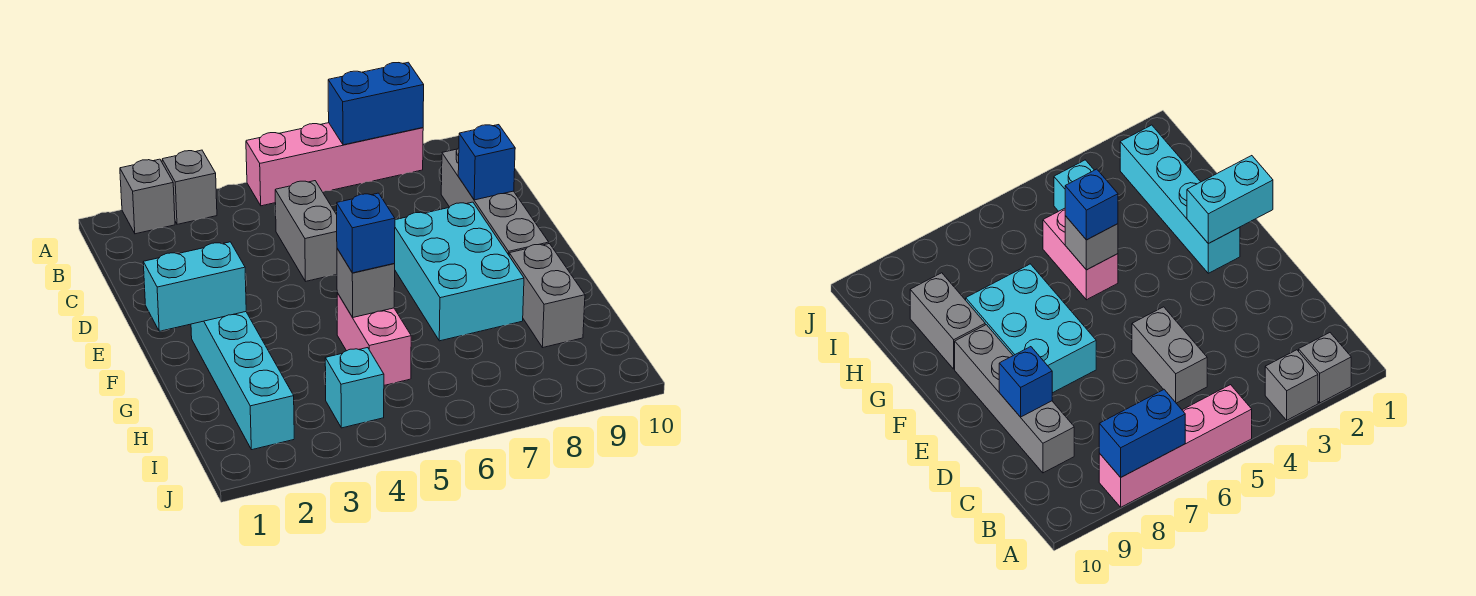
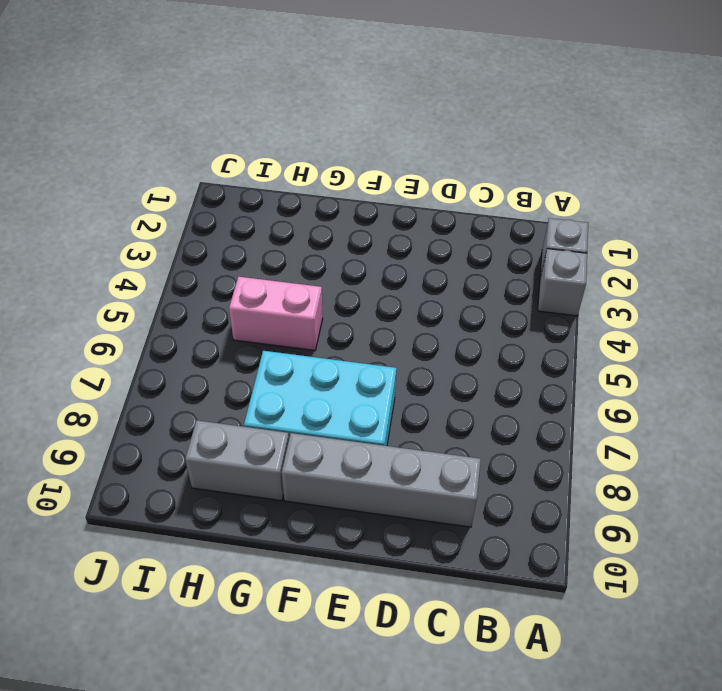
none -> pink brick A5:A8 level 1
none -> grey brick C5:D5 level 1
none -> cyan brick F2:I2 level 1

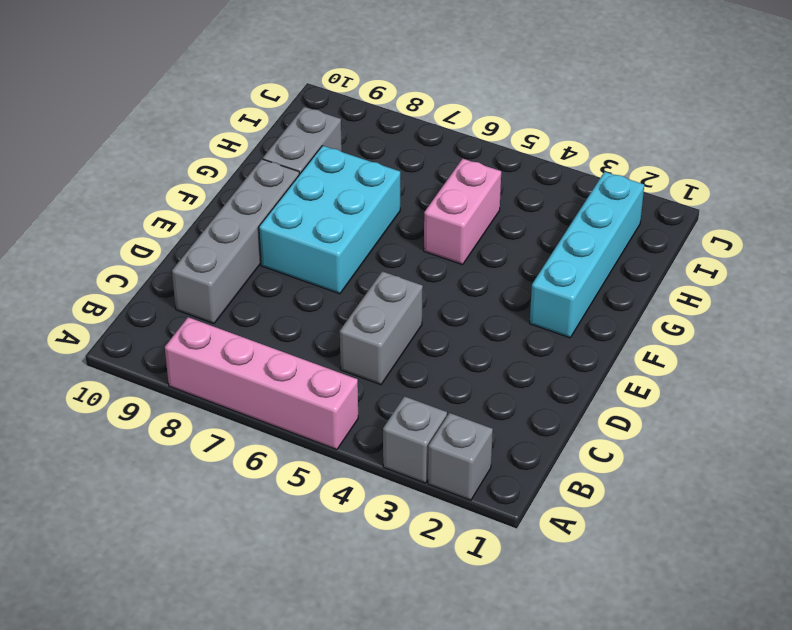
none -> cyan brick I4 level 1
none -> blue brick A7:A8 level 2
none -> blue brick D9 level 2

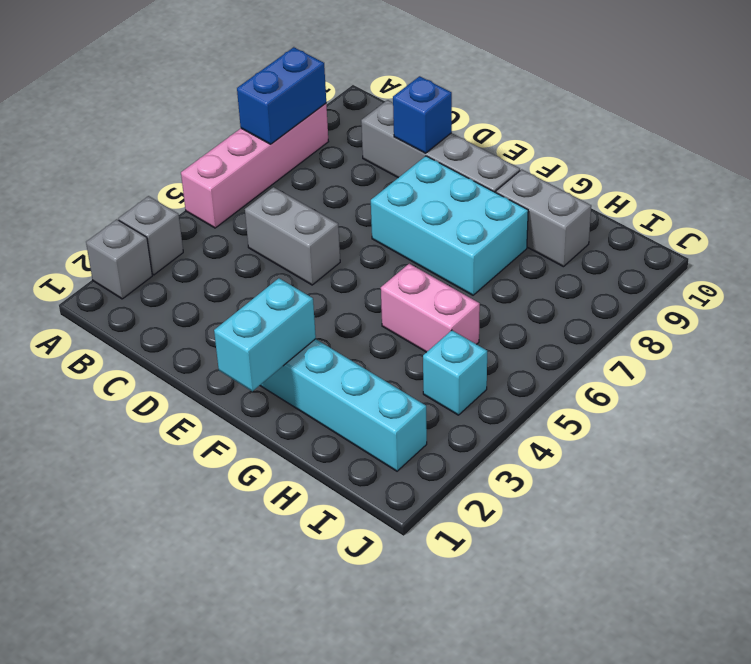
none -> grey brick G5 level 2
none -> blue brick G5 level 3

